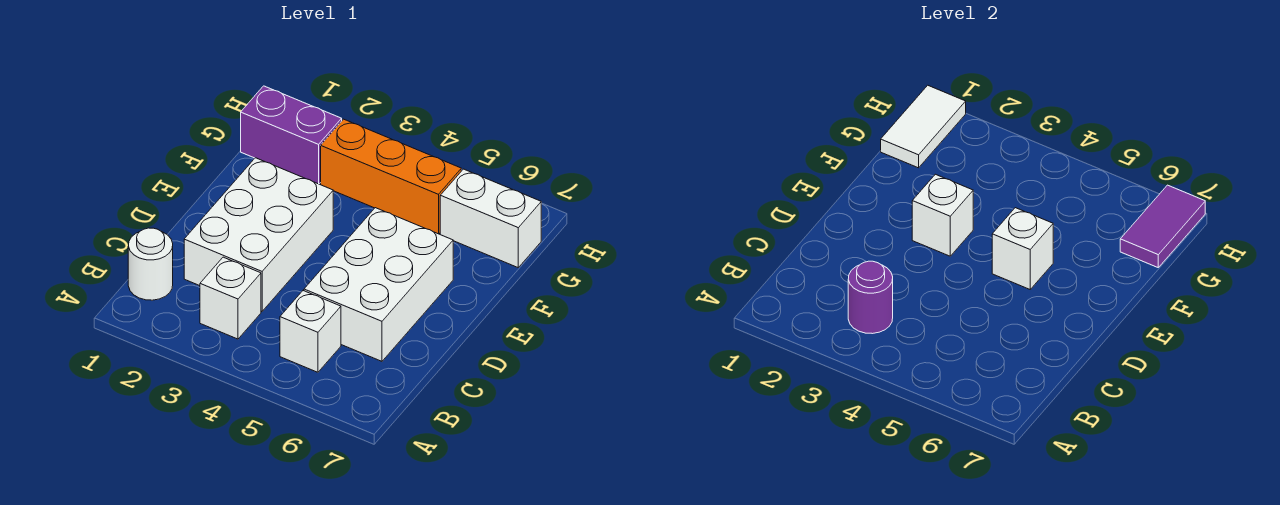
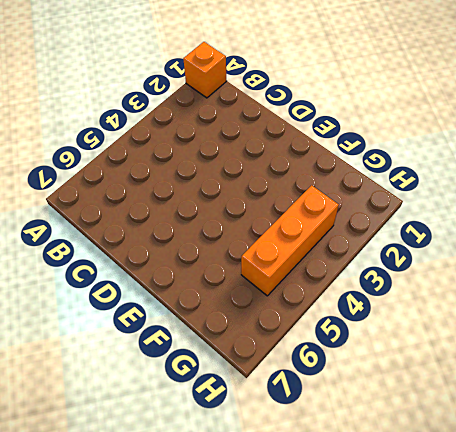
orange brick A1 level 1 -> none
none -> white round brick B1 level 1
none -> white brick B3 level 1
none -> white brick B5 level 1

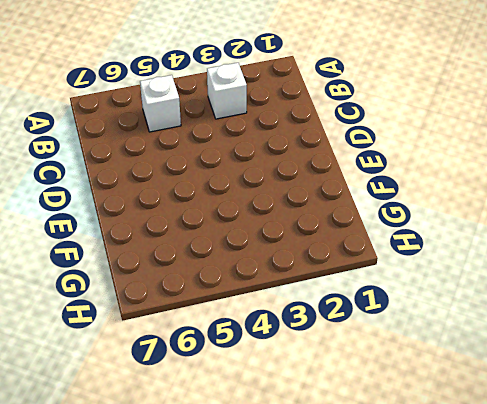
none -> white round brick B1 level 1
none -> white brick C2:E3 level 1
none -> white brick C5:E6 level 1

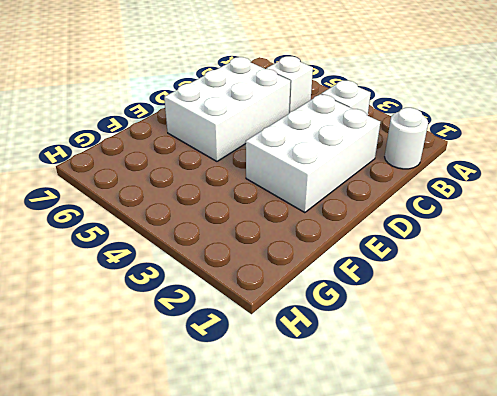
none -> purple brick G1:G2 level 1
none -> orange brick G3:G5 level 1
none -> white brick G6:G7 level 1

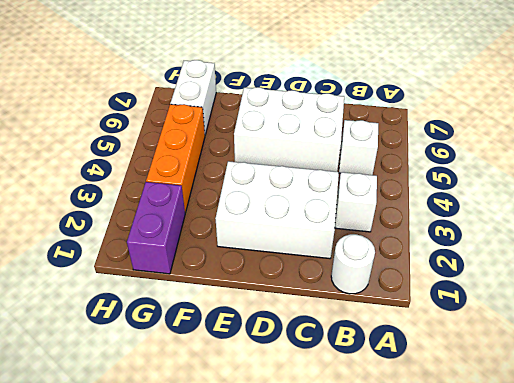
none -> purple round brick B3 level 2
none -> white brick E3 level 2
none -> white brick E5 level 2

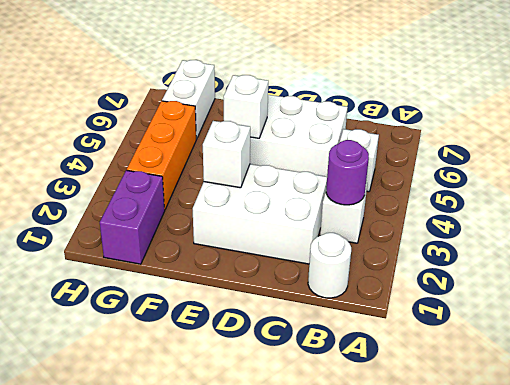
none -> white tile G1:H1 level 2
none -> purple tile G7:H7 level 2

